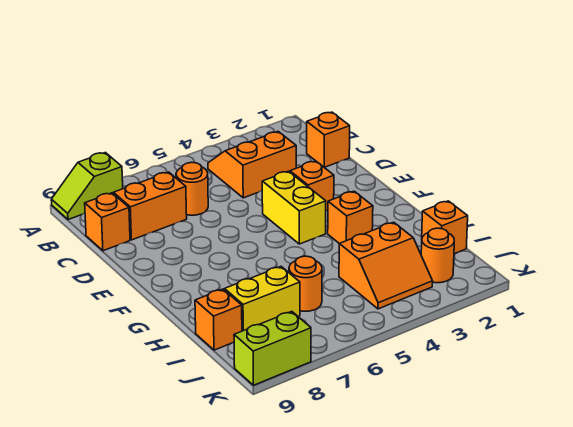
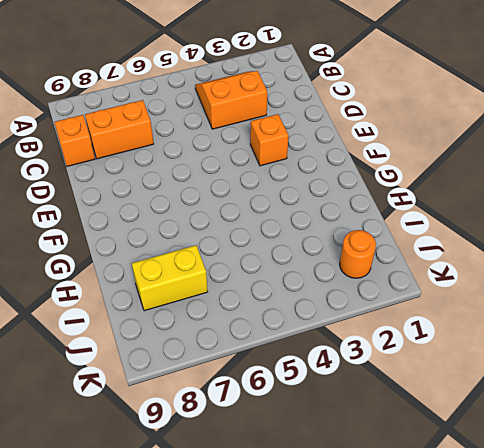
none -> lime slope A8:A9 level 1 top 8
none -> orange brick C1 level 1
none -> orange round brick C6 level 1

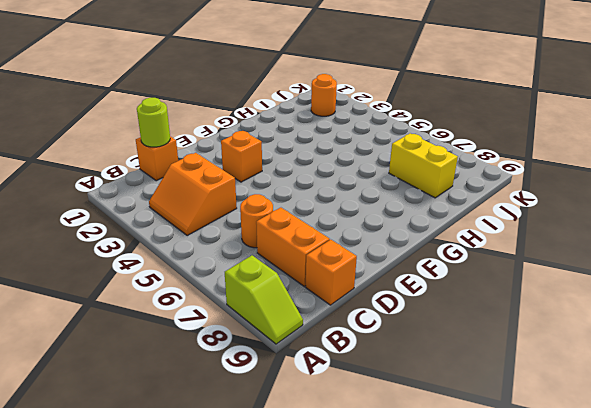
lime round brick C1 level 2 -> none
none -> yellow brick E4:F4 level 1
none -> orange brick G3 level 1
none -> orange brick I1 level 1

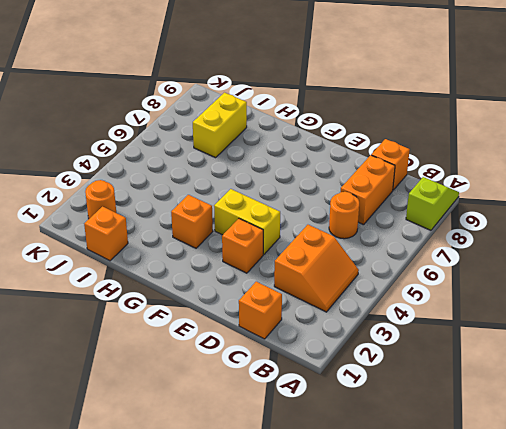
none -> orange slope I3:J4 level 1 top I
none -> orange round brick I6 level 1
none -> orange brick I9 level 1

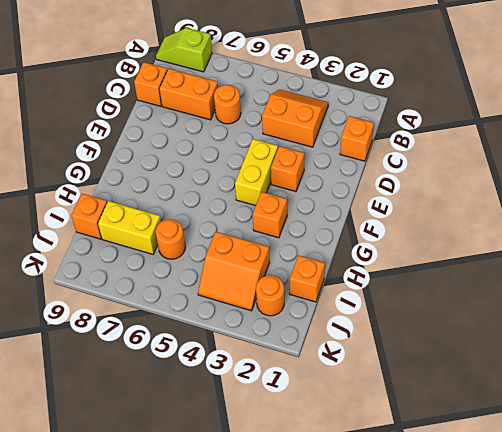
none -> lime brick K8:K9 level 1

